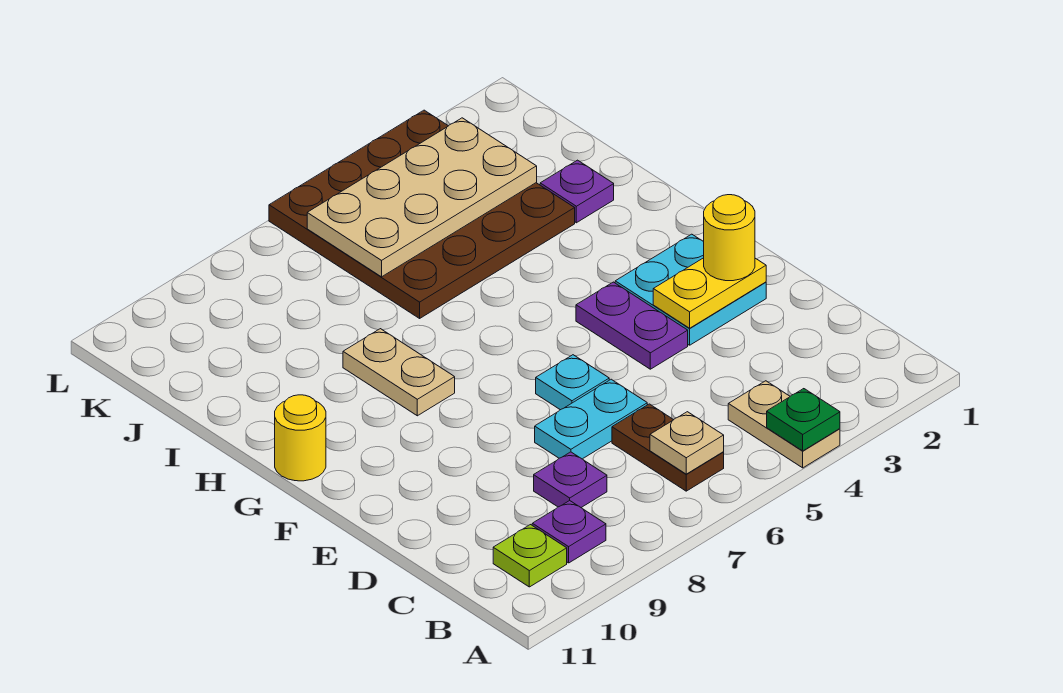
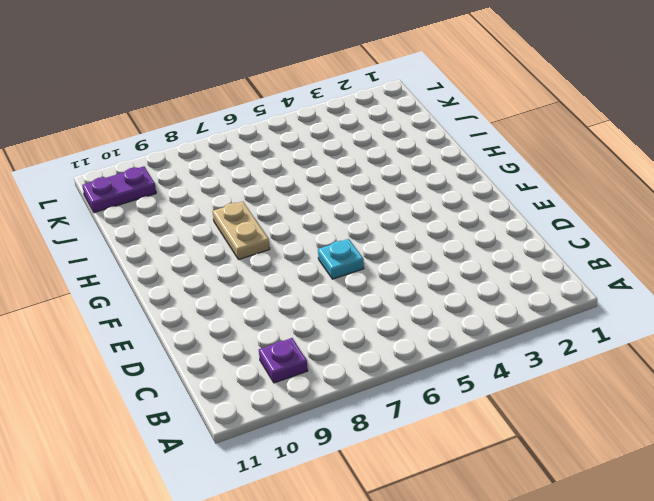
purple plate K10:K11 level 1 -> purple plate E4:F4 level 1
none -> tan plate A4:B4 level 1
none -> brown plate B6:C6 level 1
none -> lime plate B10 level 1

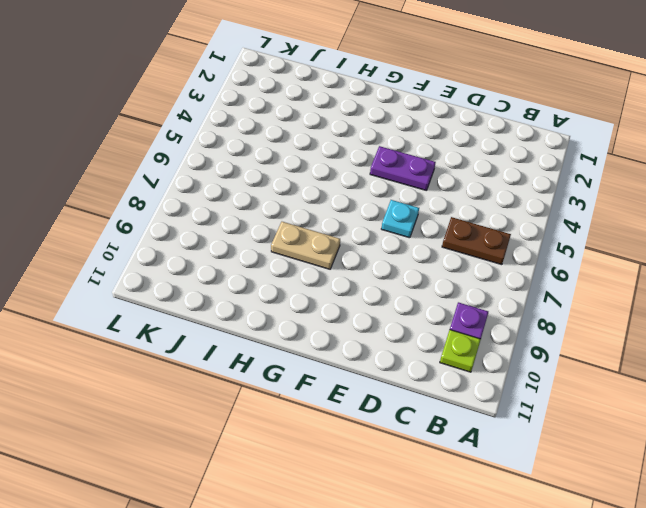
none -> tan plate A4:B4 level 1
none -> purple plate C8 level 1
none -> cyan plate D6:D7 level 1

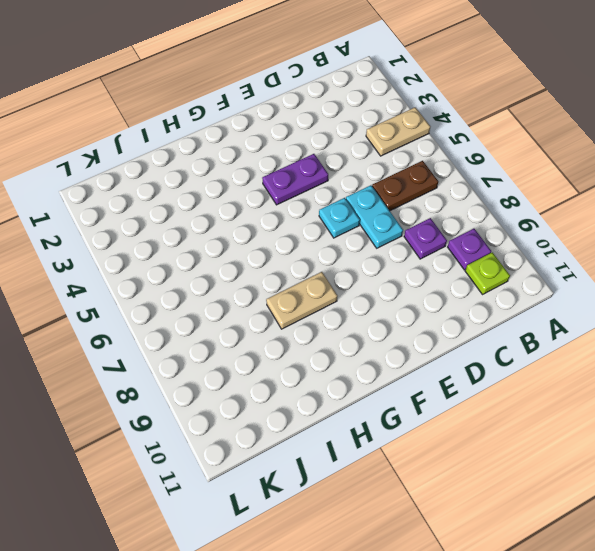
none -> cyan plate E2:F3 level 1
none -> yellow round brick G11 level 1
none -> purple plate I2 level 1

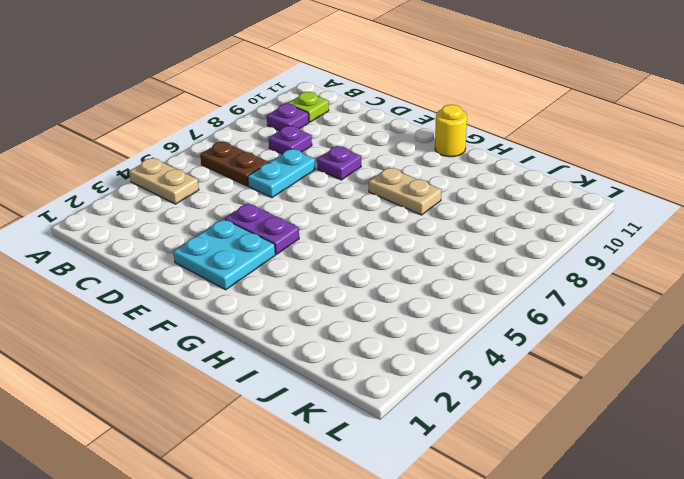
purple plate E8 level 1 -> purple plate I2 level 1
none -> cyan plate E6 level 1
none -> brown plate I3:L6 level 1
none -> green plate A4 level 2

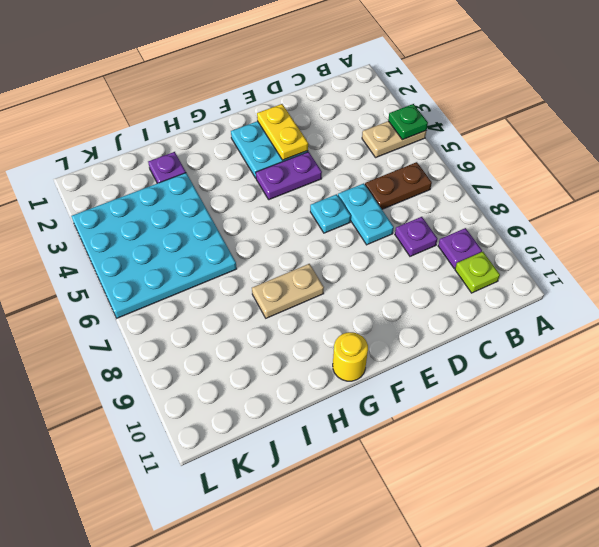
cyan plate I3:L6 level 1 -> brown plate I3:L6 level 1
none -> tan plate B6 level 2
none -> tan plate J3:K6 level 2
none -> yellow round brick E2 level 3

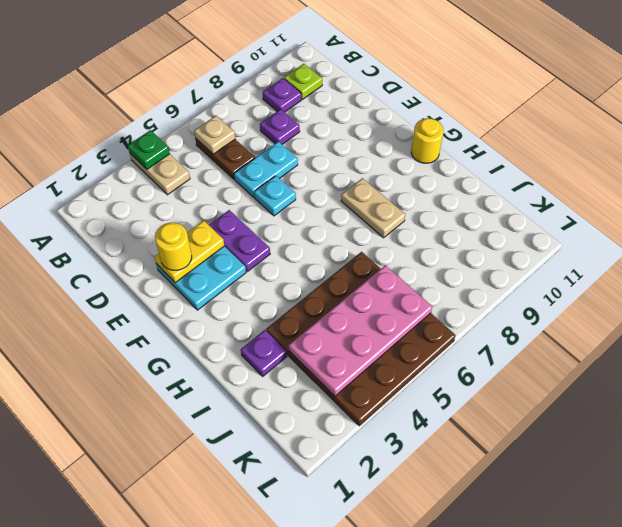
pink plate J3:K6 level 2 -> tan plate J3:K6 level 2

